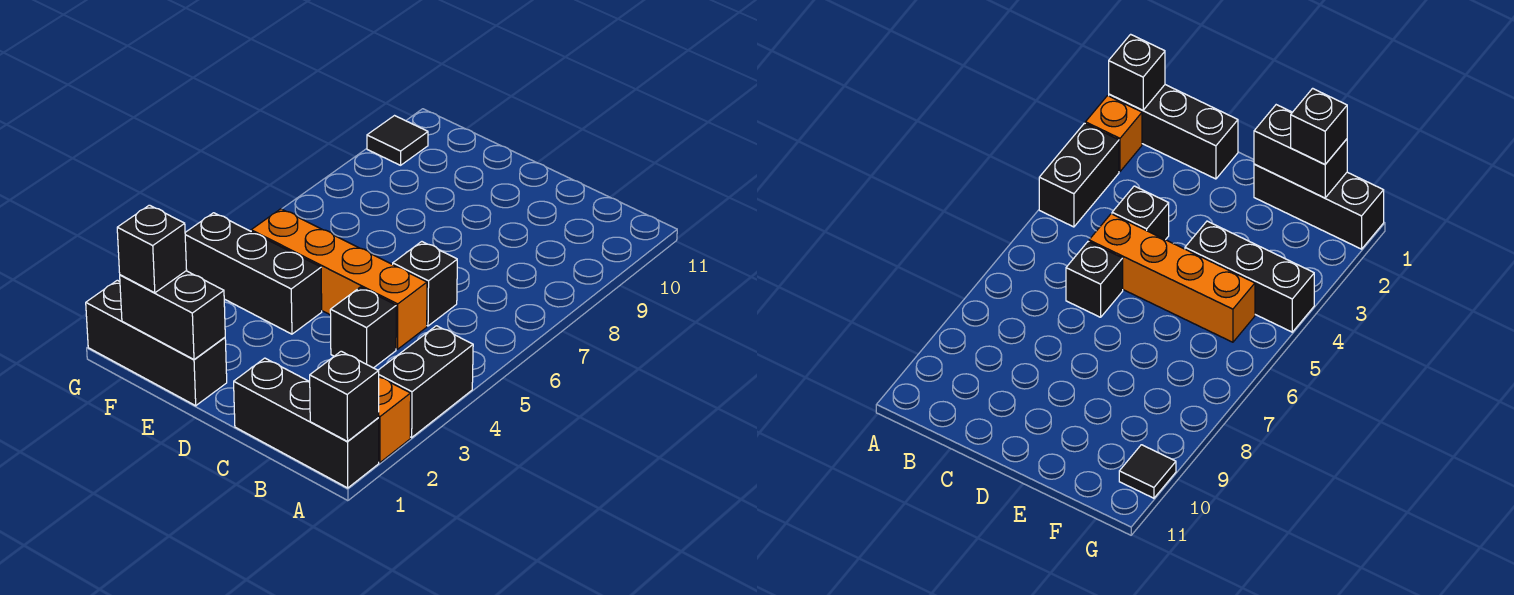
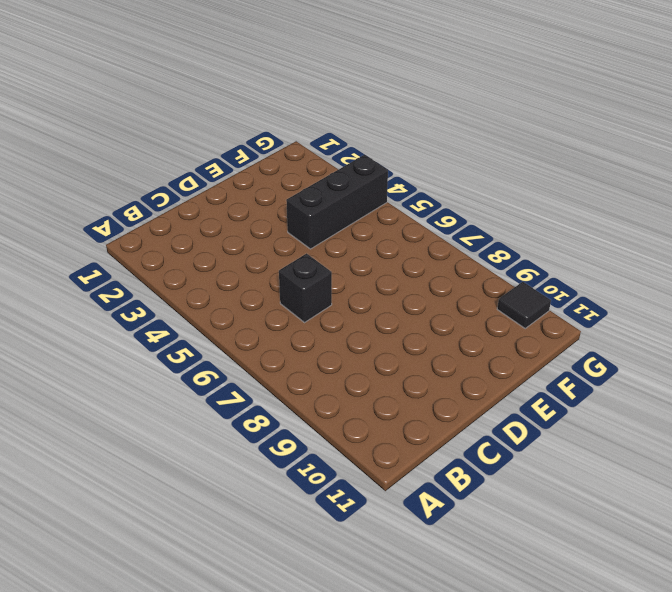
none -> black brick A1:C1 level 1
none -> orange brick A2 level 1
none -> black brick A3:A4 level 1

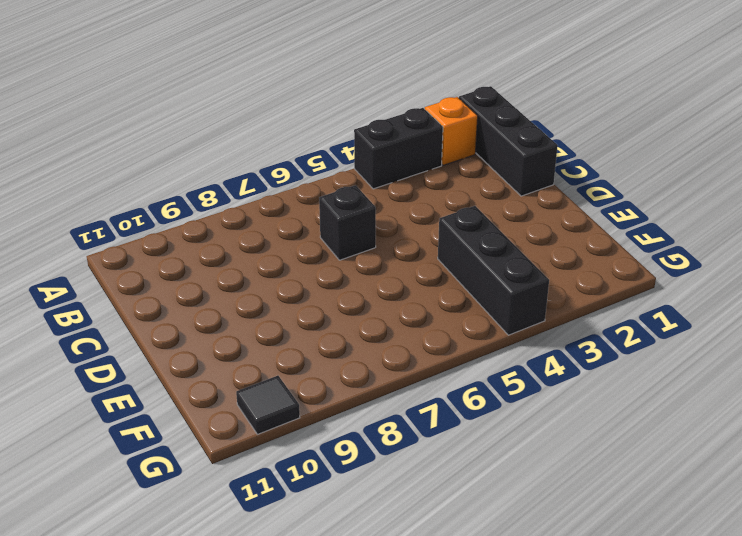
none -> black brick C4 level 1
none -> orange brick C5:F5 level 1
none -> black brick E1:G1 level 1

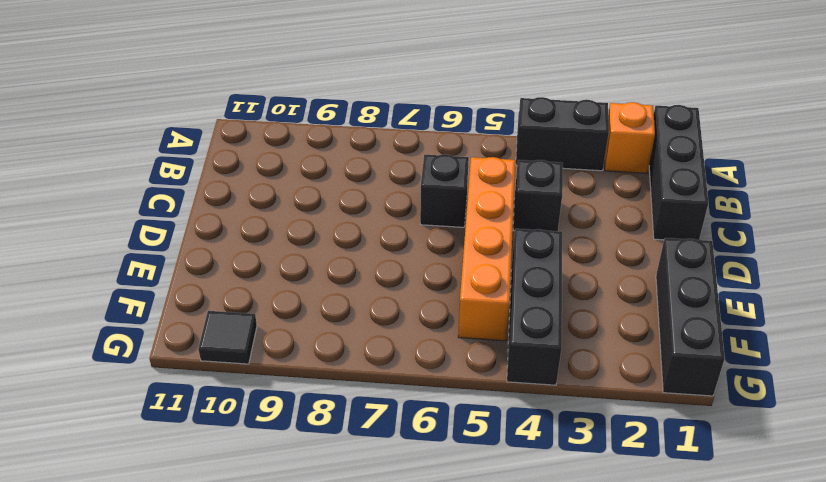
none -> black brick A1 level 2
none -> black brick E1:F1 level 2
none -> black brick F1 level 3

